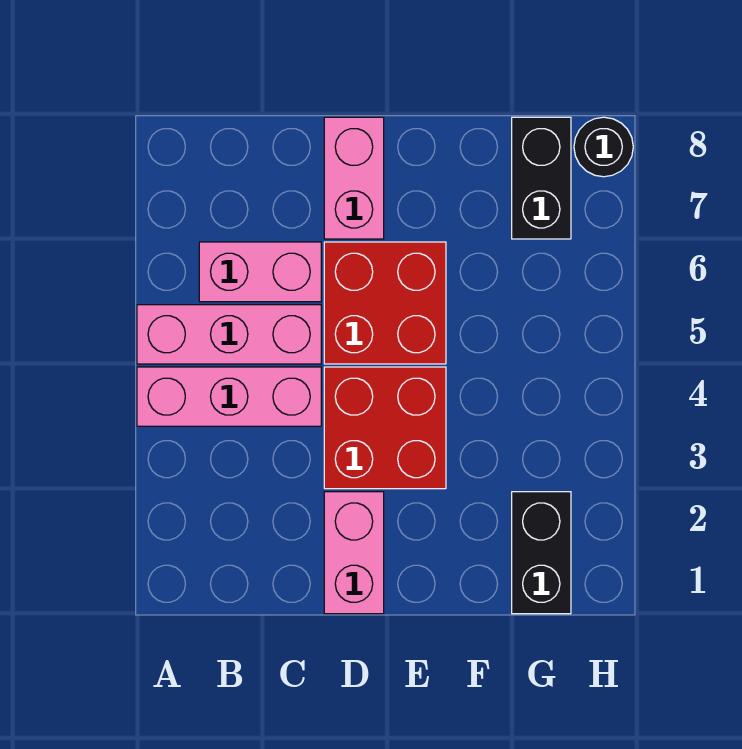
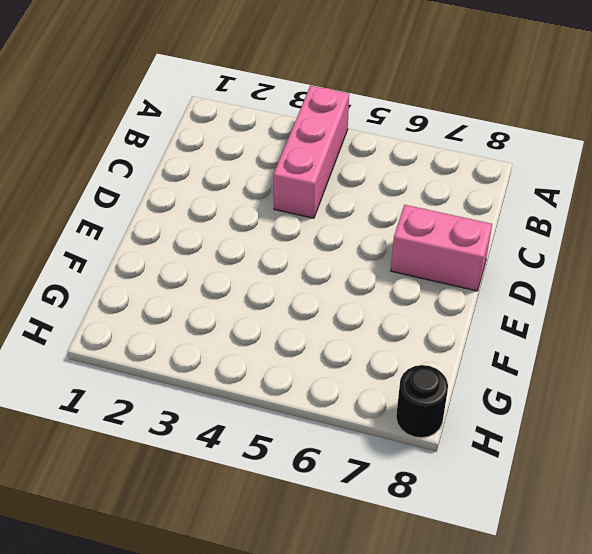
none -> pink brick A5:C5 level 1
none -> pink brick B6:C6 level 1

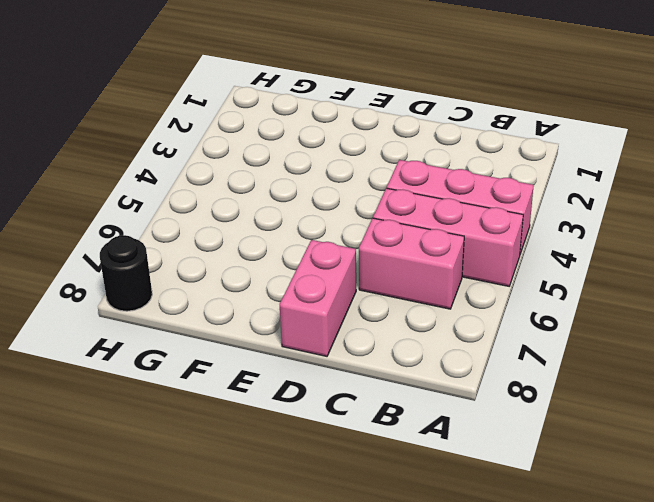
none -> pink brick D1:D2 level 1
none -> red brick D3:E4 level 1

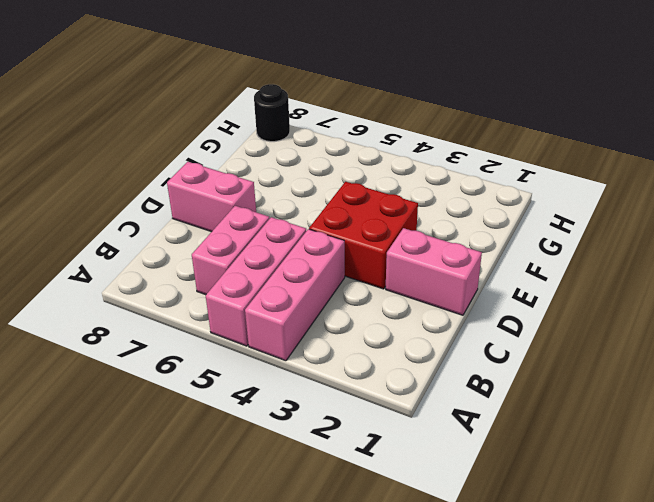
none -> red brick D5:E6 level 1
none -> black brick G1:G2 level 1

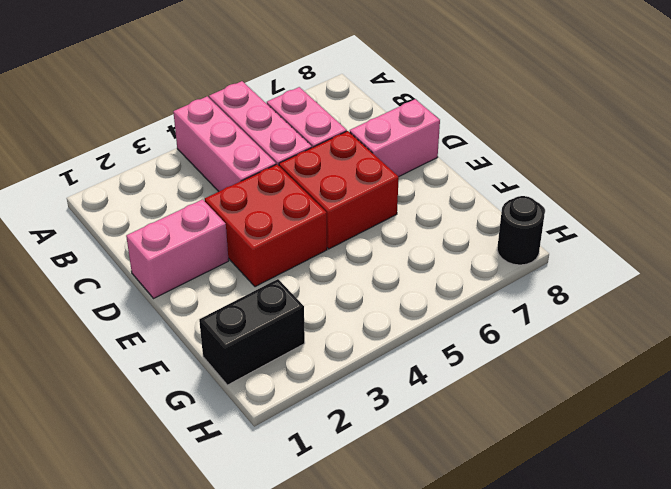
none -> black brick G7:G8 level 1

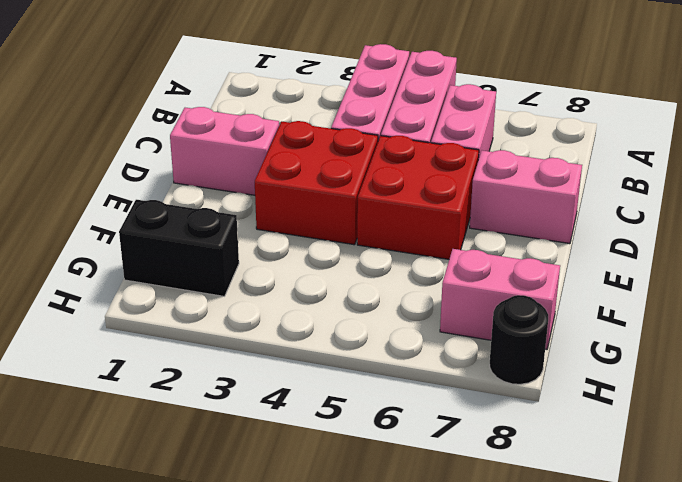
pink brick G7:G8 level 1 -> black brick G7:G8 level 1

